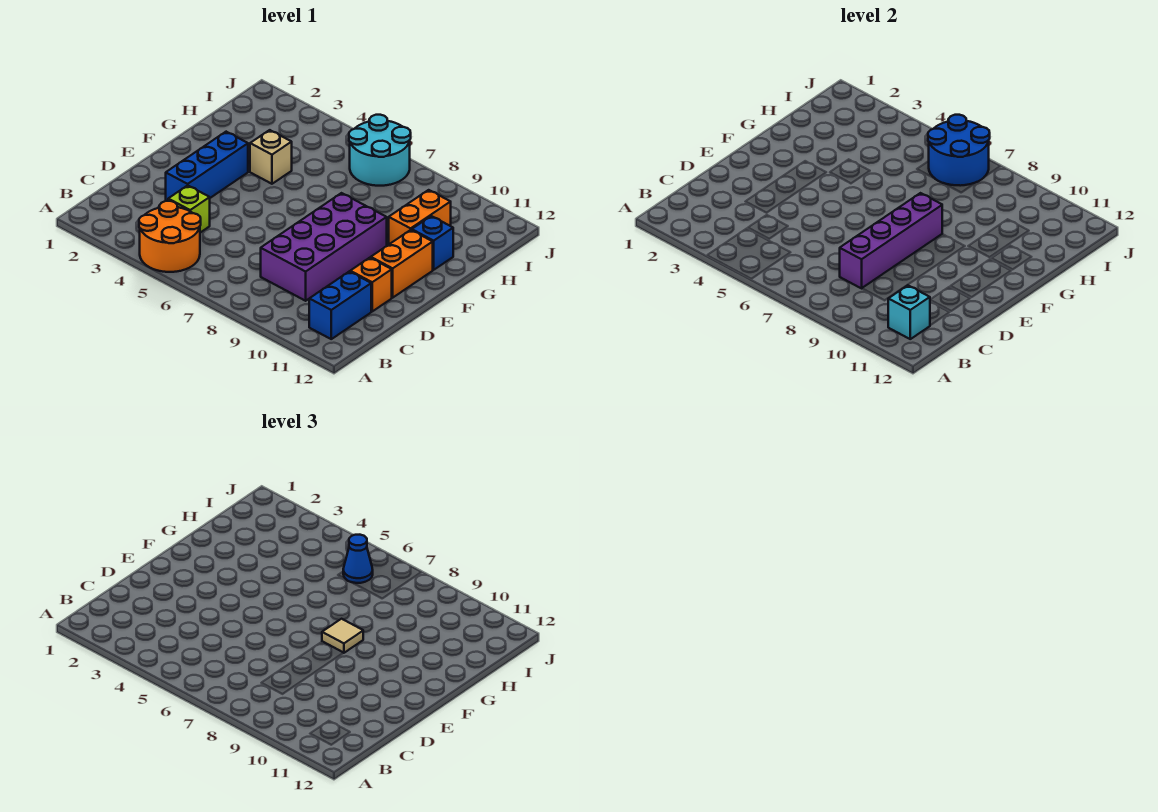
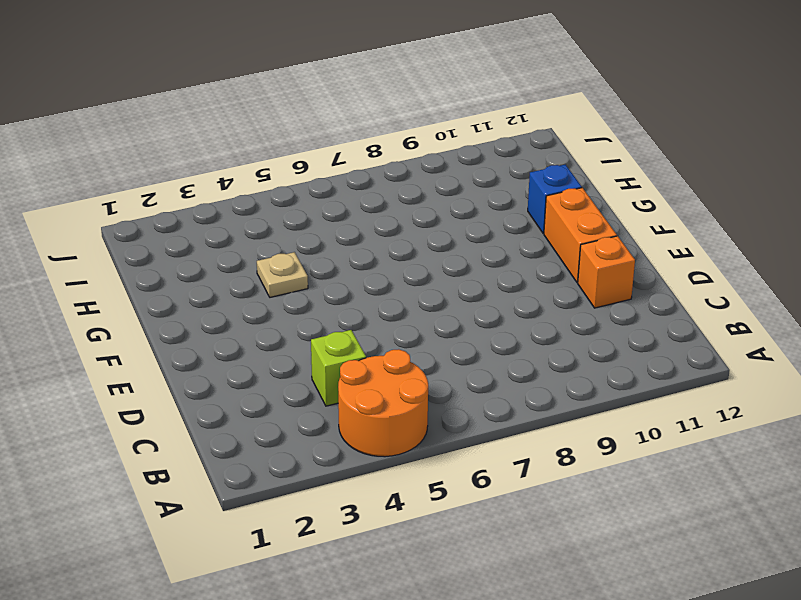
tan plate G4 level 1 -> tan brick G4 level 1
none -> blue brick B11:C11 level 1
none -> purple brick C8:F9 level 1
none -> blue brick D3:F3 level 1

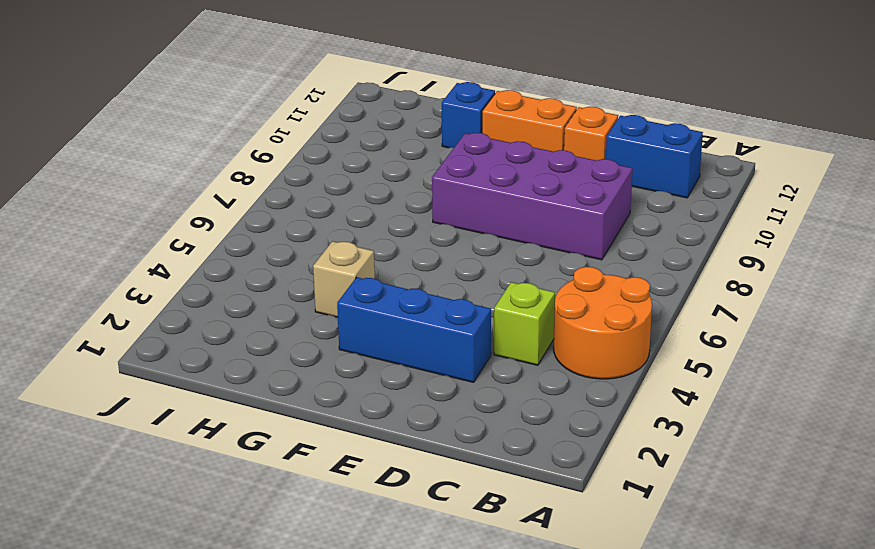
none -> orange brick G10:H10 level 1
none -> cyan round brick I6:J7 level 1
none -> cyan brick B11 level 2

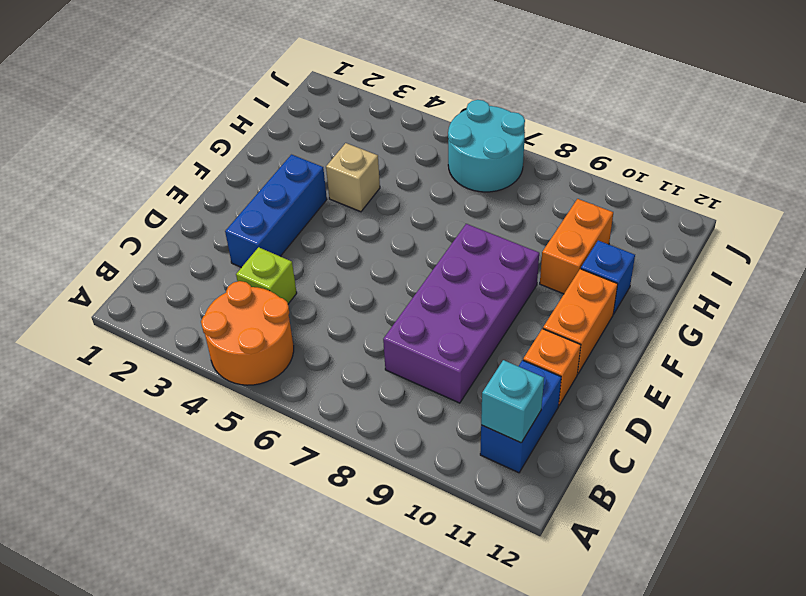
none -> purple brick C8:F8 level 2
none -> blue round brick I6:J7 level 2
none -> tan tile F8 level 3

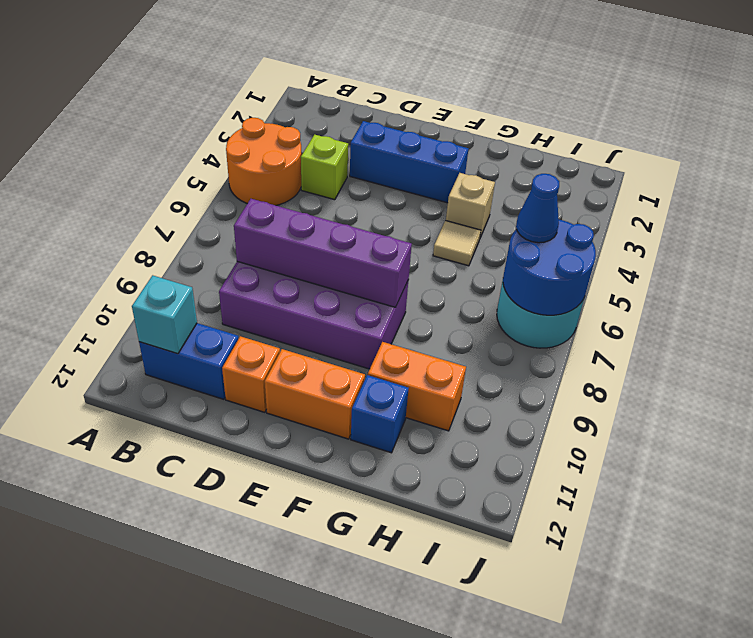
tan tile G5 level 1 -> tan tile F8 level 3

